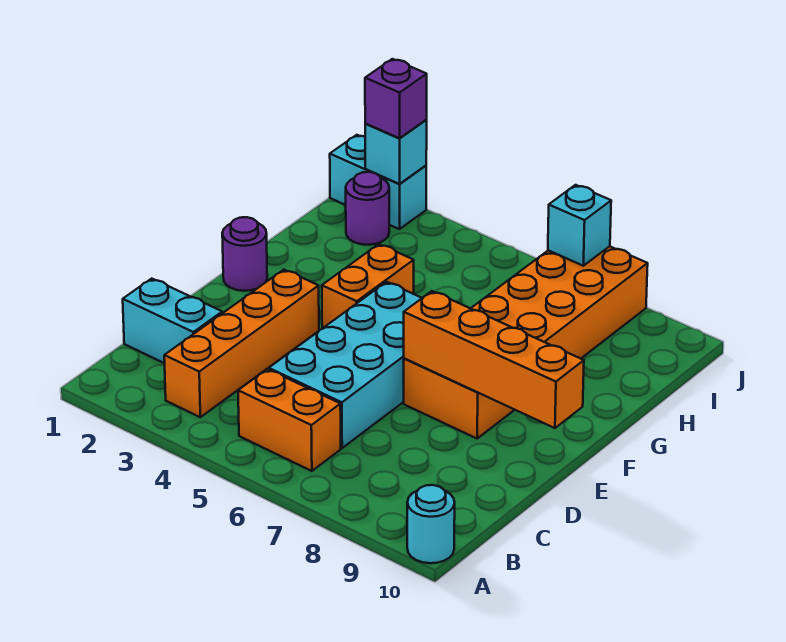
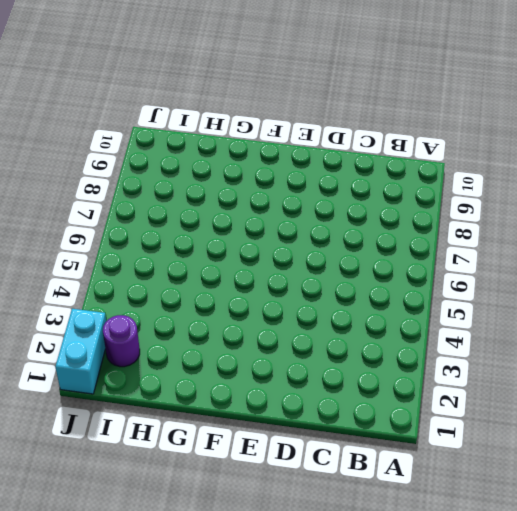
none -> cyan round brick A10 level 1
none -> orange brick B3:E3 level 1
none -> orange brick B5:B6 level 1

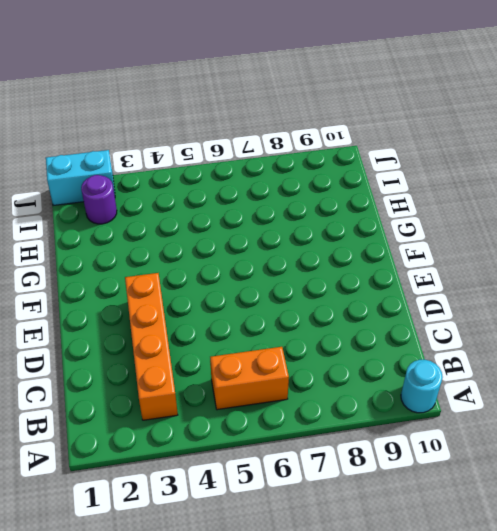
none -> cyan brick C1:C2 level 1
none -> cyan brick C5:F6 level 1
none -> orange brick E7:J8 level 1

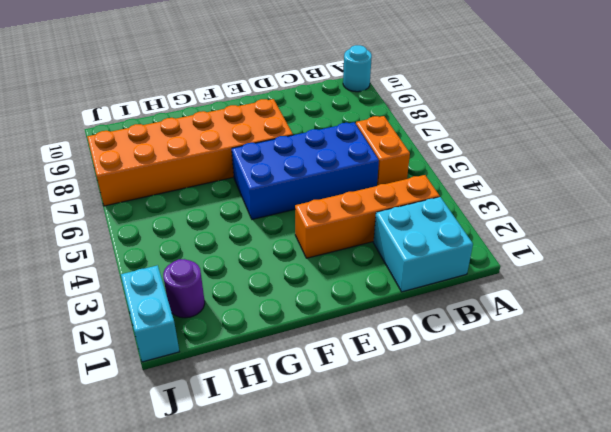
cyan brick B1:C2 level 1 -> cyan brick C1:C2 level 1
blue brick C5:F6 level 1 -> cyan brick C5:F6 level 1
none -> purple round brick F1 level 1
none -> orange brick F4:G4 level 1
none -> orange brick E7:E10 level 2

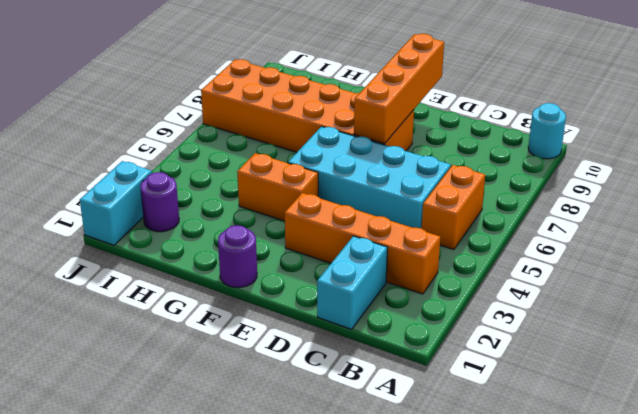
none -> cyan brick J2 level 2
none -> cyan brick J7 level 2
none -> purple brick J2 level 3

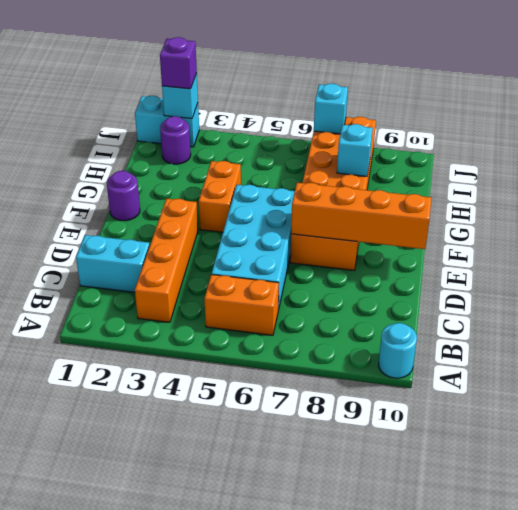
cyan brick H8 level 2 -> none

